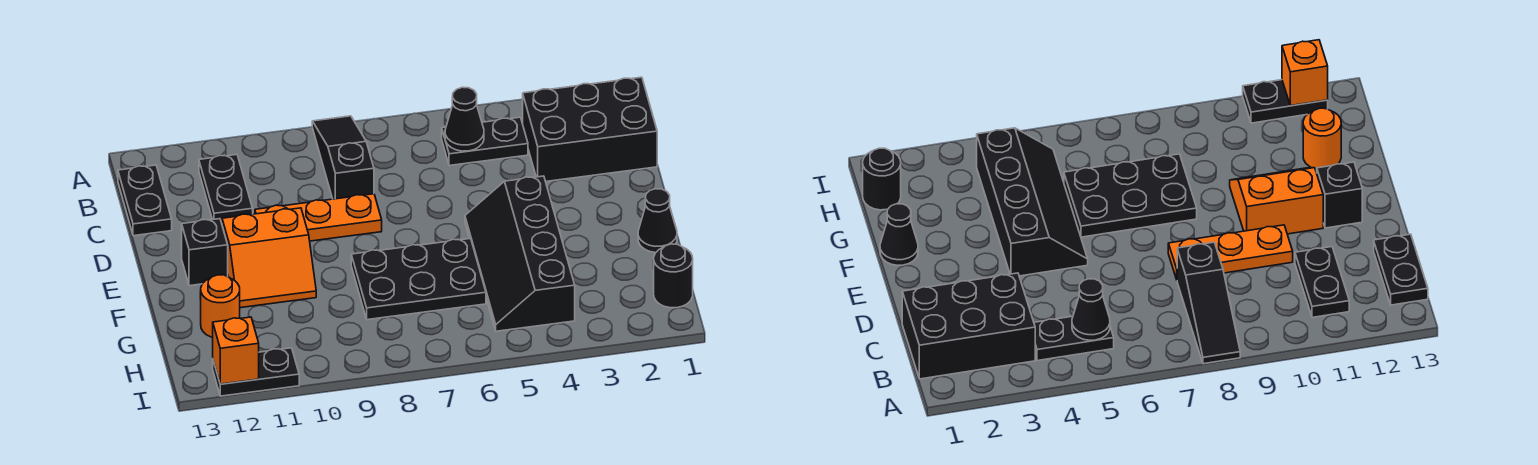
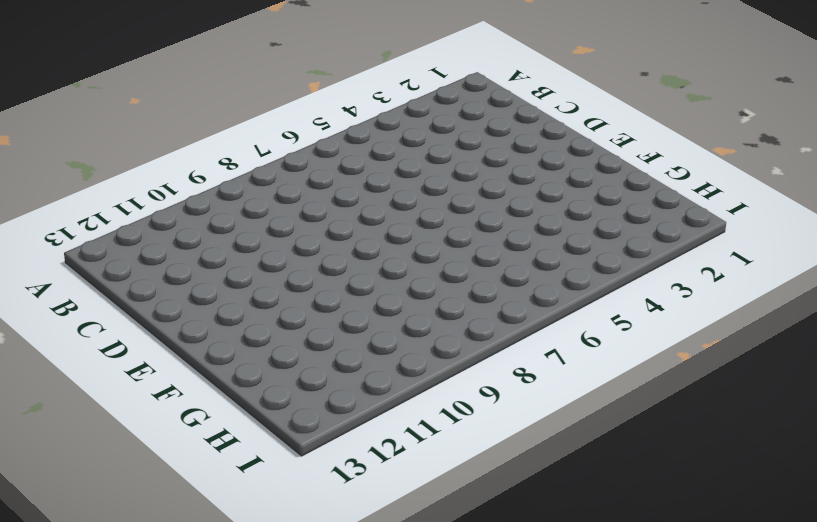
none -> black slope A8:C8 level 1 top C
none -> black brick B1:C3 level 1
none -> black plate B4:B5 level 1

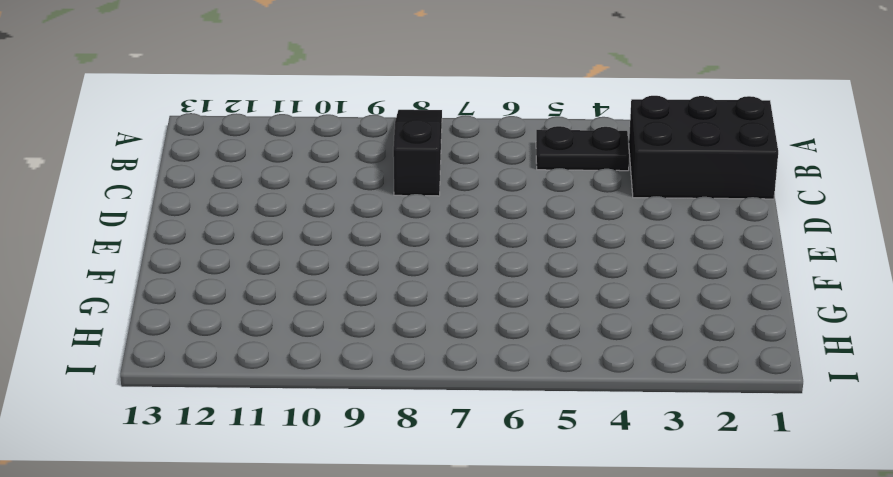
none -> black plate B11:C11 level 1
none -> black plate B13:C13 level 1
none -> orange plate D8:D10 level 1

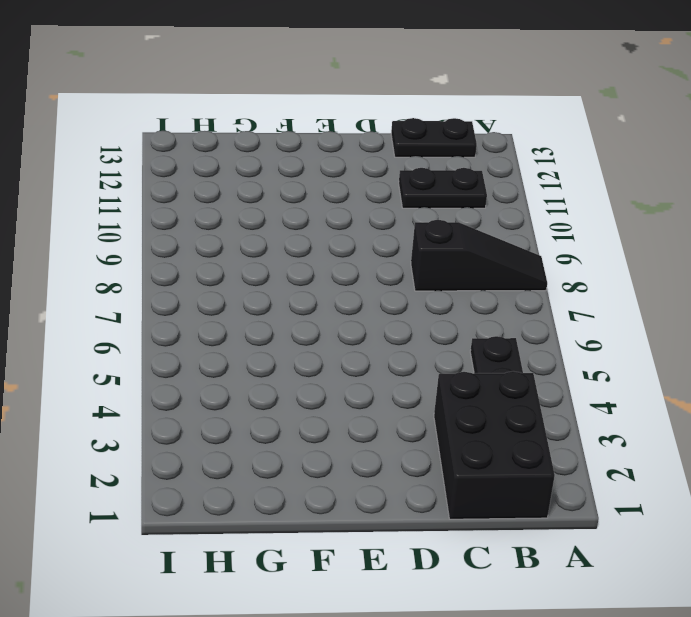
none -> orange plate D8:D10 level 1
none -> black slope E4:H5 level 1 top 4
none -> orange slope E10:F11 level 1 top E

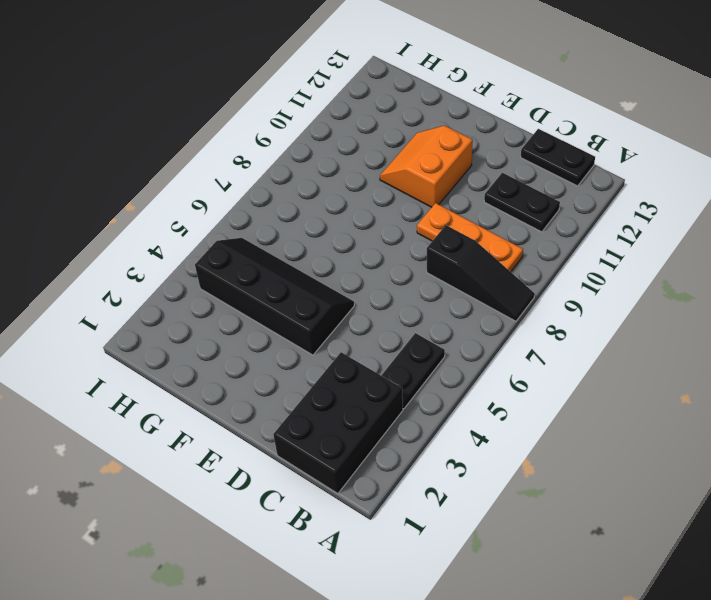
orange plate B9:D9 level 1 -> orange plate D8:D10 level 1
none -> black brick E12 level 1
none -> black cone F1 level 1
none -> black plate F6:G8 level 1

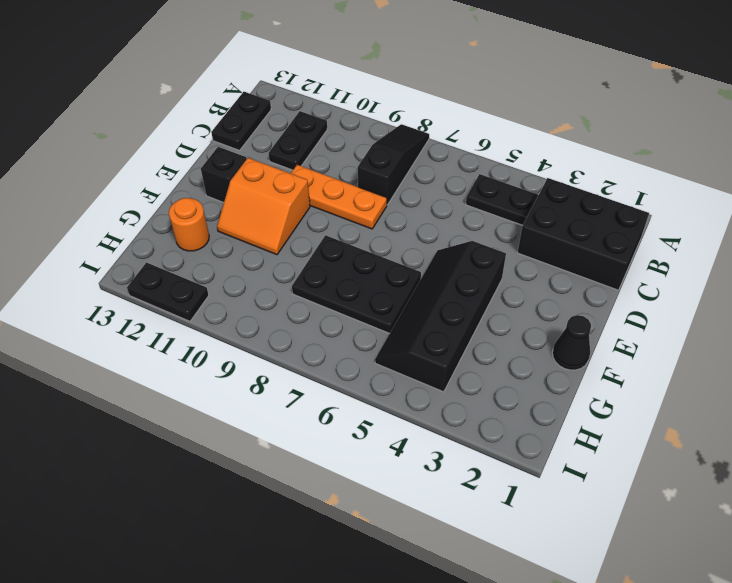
none -> black round brick H1 level 1
none -> black cone B5 level 2
none -> orange brick I12 level 2

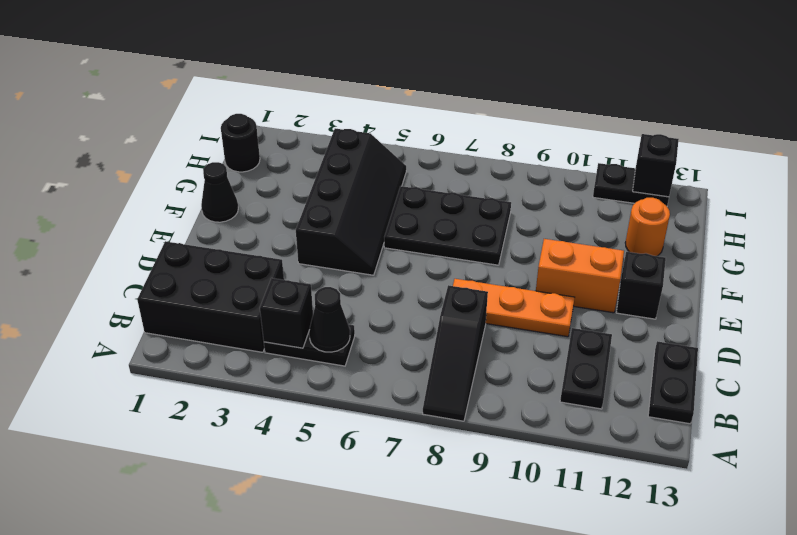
black brick B4 level 2 -> none
black brick I12 level 2 -> orange brick I12 level 2

